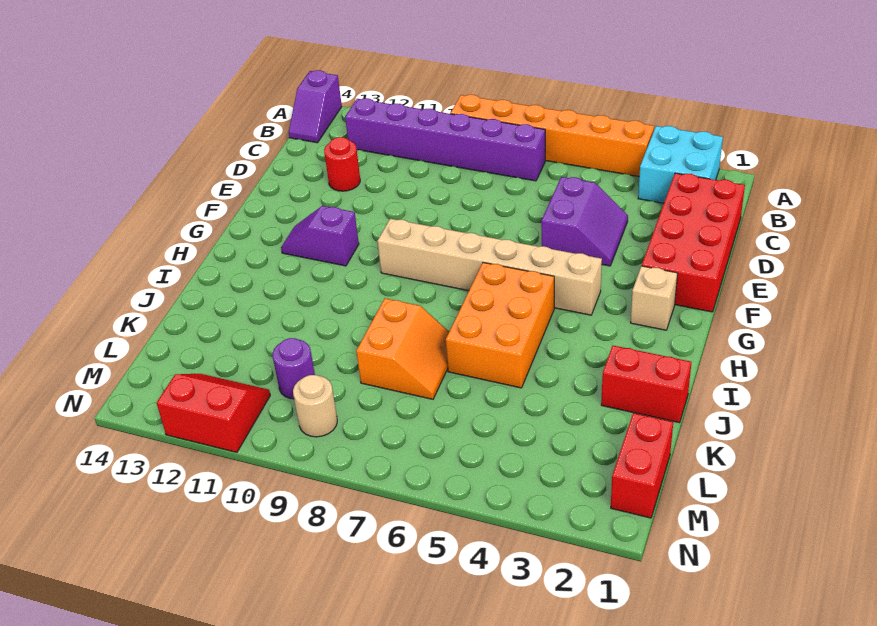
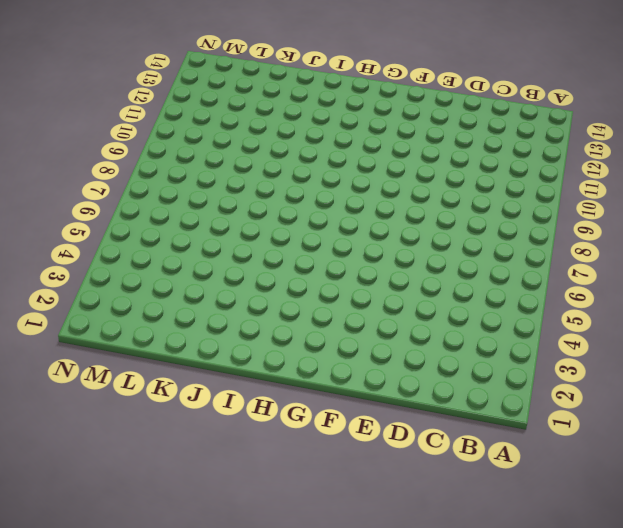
none -> cyan brick A2:B3 level 1
none -> orange brick A4:A9 level 1
none -> purple slope A14:B14 level 1 top A

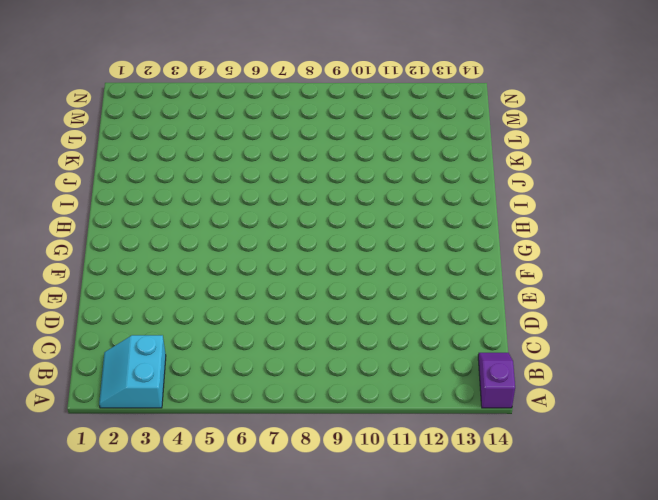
cyan slope A2:B3 level 1 top 3 -> cyan brick A2:B3 level 1
none -> orange brick A4:A9 level 1
none -> purple brick B7:B12 level 1
none -> red brick C1:F2 level 1

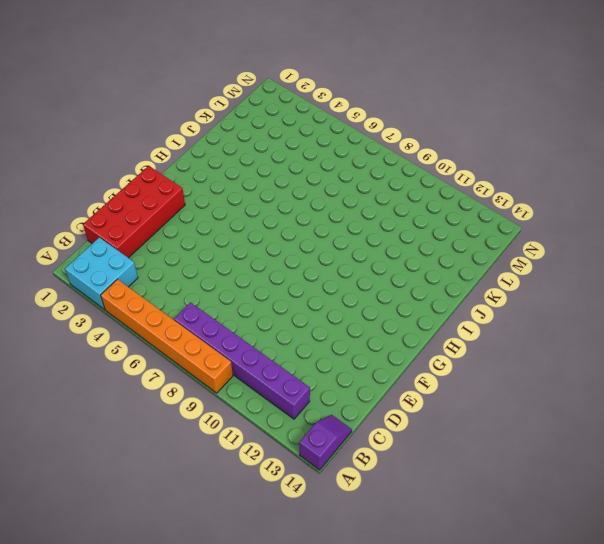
none -> purple slope D4:E5 level 1 top 5
none -> red round brick D12 level 1
none -> tan brick G2 level 1

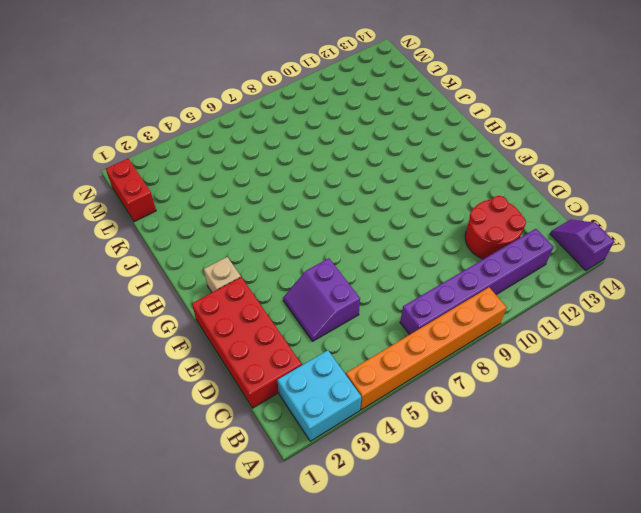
red round brick C11:D12 level 1 -> red round brick D12 level 1
none -> tan brick G4:G9 level 1
none -> purple slope G11:G12 level 1 top 11
none -> orange brick H5:J6 level 1

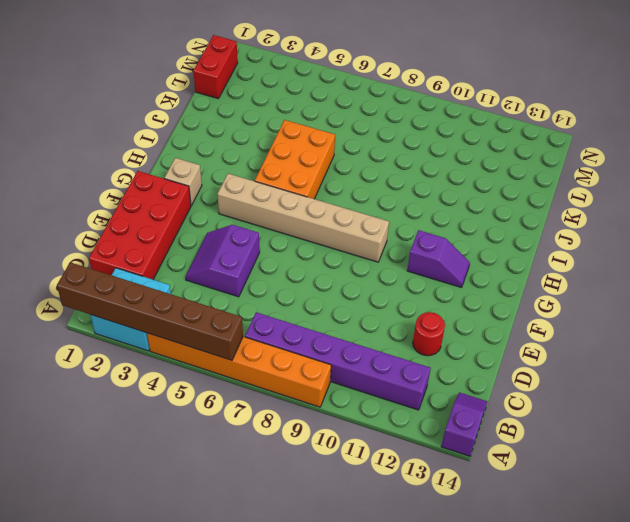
brown brick A1:A6 level 2 -> none
none -> red brick J1:J2 level 1
none -> orange slope J7:K8 level 1 top 8
none -> purple round brick L10 level 1

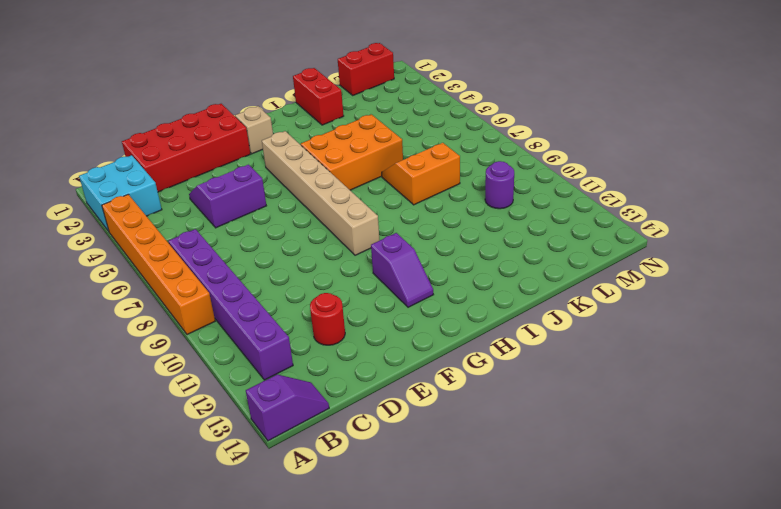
none -> tan round brick M9 level 1
none -> red slope M11:N12 level 1 top N

